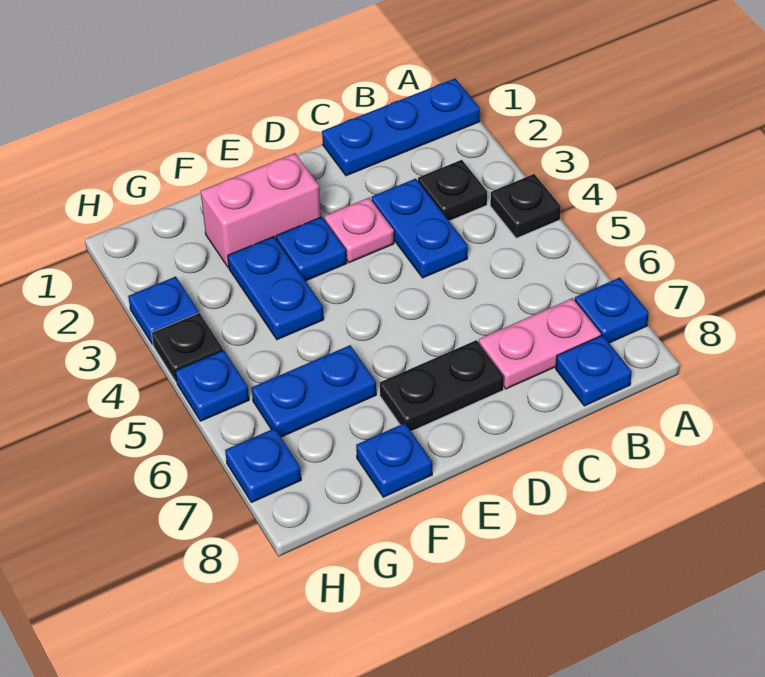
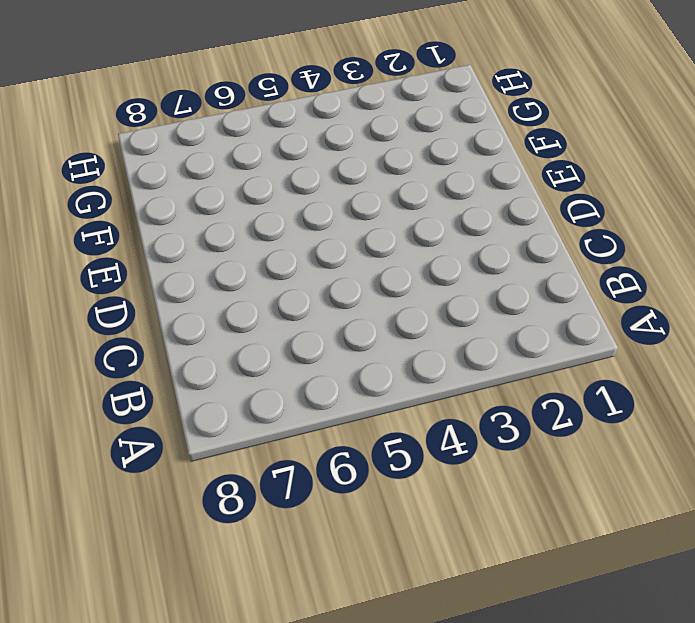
none -> blue plate A1:C1 level 1
none -> black plate A4 level 1
none -> blue plate A7 level 1

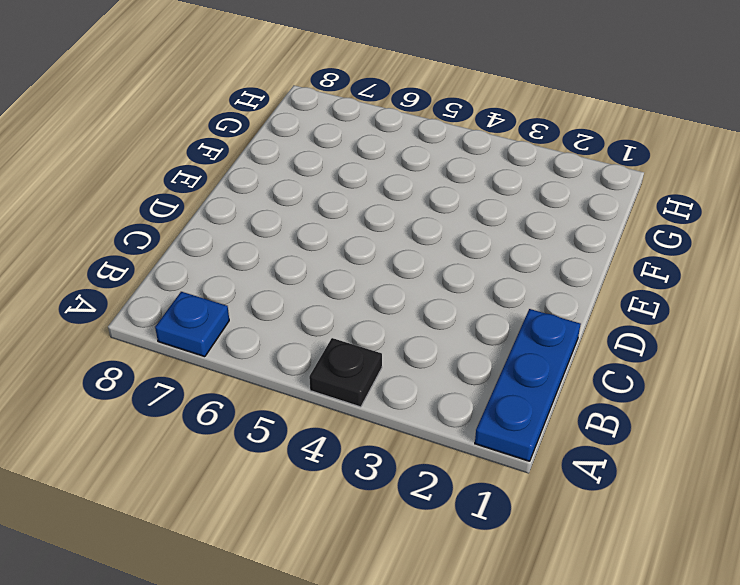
none -> black plate B3 level 1
none -> pink plate B7:C7 level 1
none -> blue plate B8 level 1

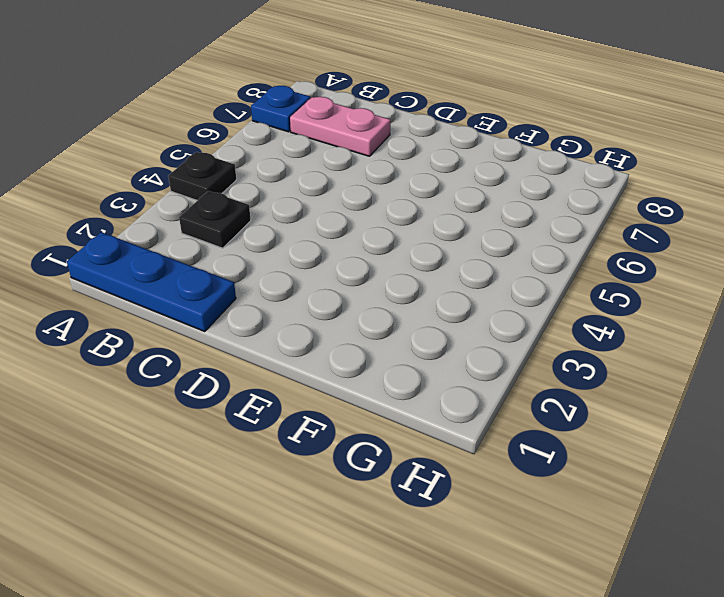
none -> blue plate B8 level 1
none -> blue plate C3:C4 level 1
none -> pink plate D3 level 1

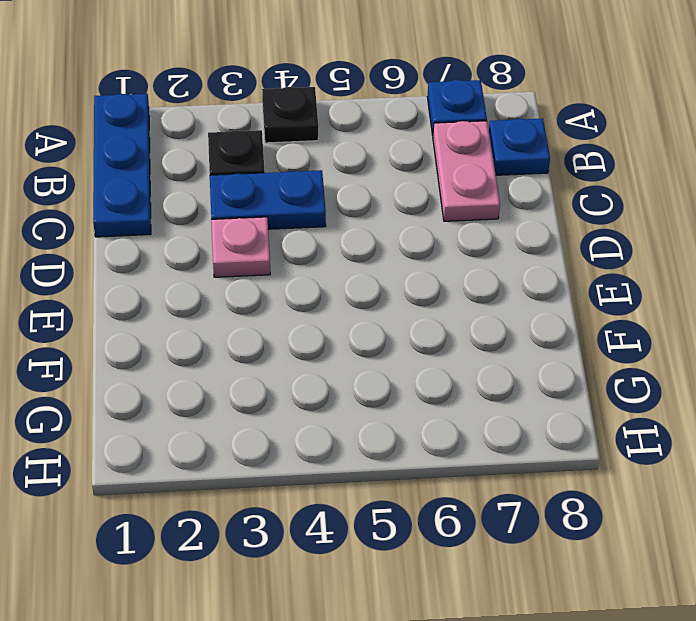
none -> black plate D7:E7 level 1
none -> pink brick E2:F2 level 1
none -> blue plate E3 level 1

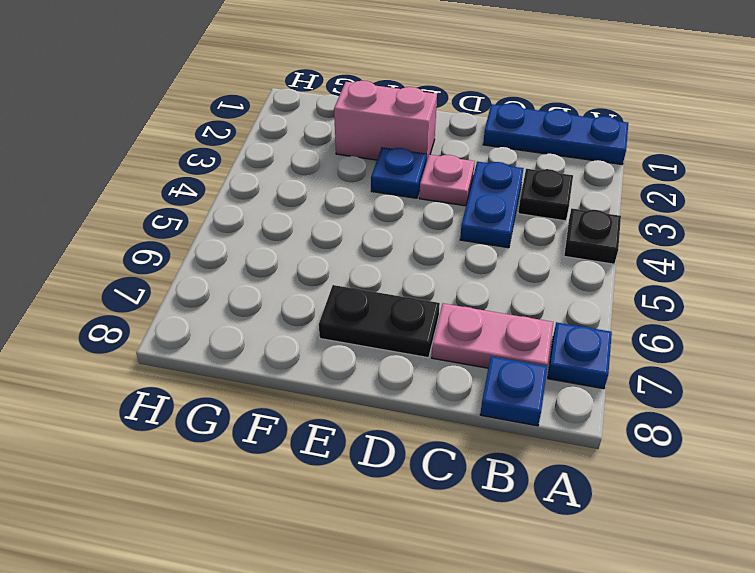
none -> blue plate F3:F4 level 1
none -> blue plate F6:G6 level 1
none -> blue plate F8 level 1

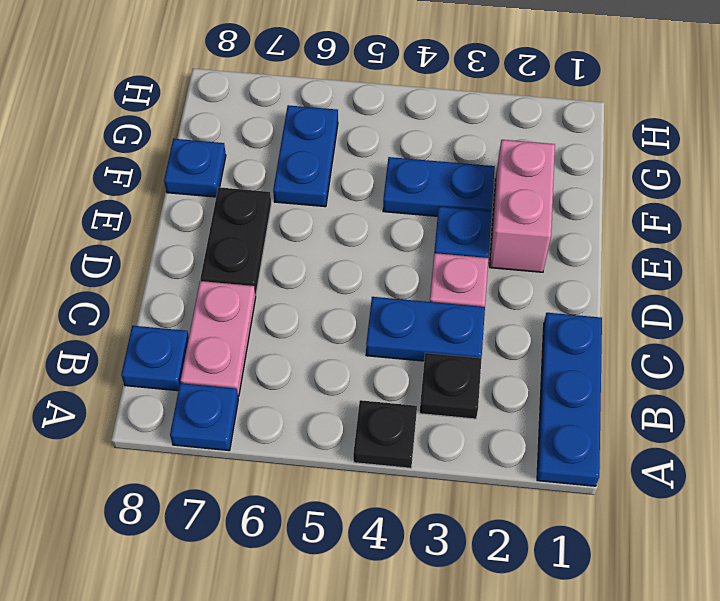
none -> blue plate H3 level 1
none -> black plate H4 level 1
none -> blue plate H5 level 1

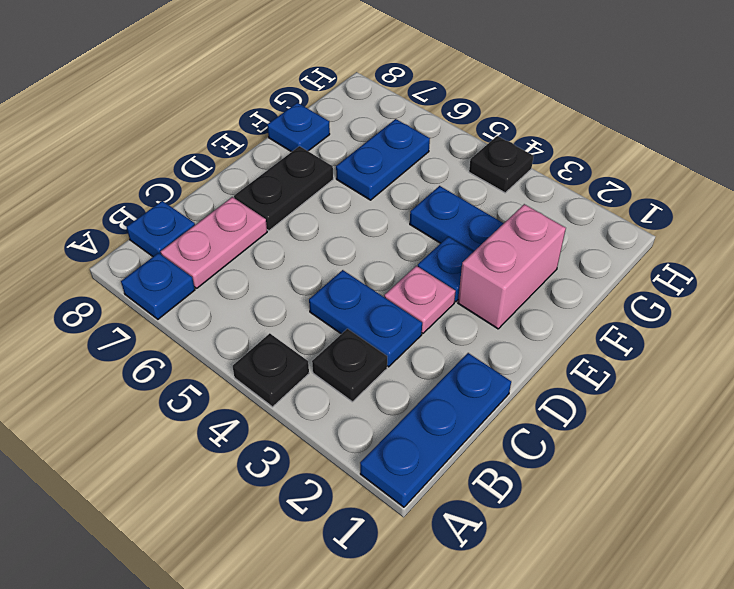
none -> blue plate H3 level 1
none -> blue plate H5 level 1
none -> blue plate H7 level 1

